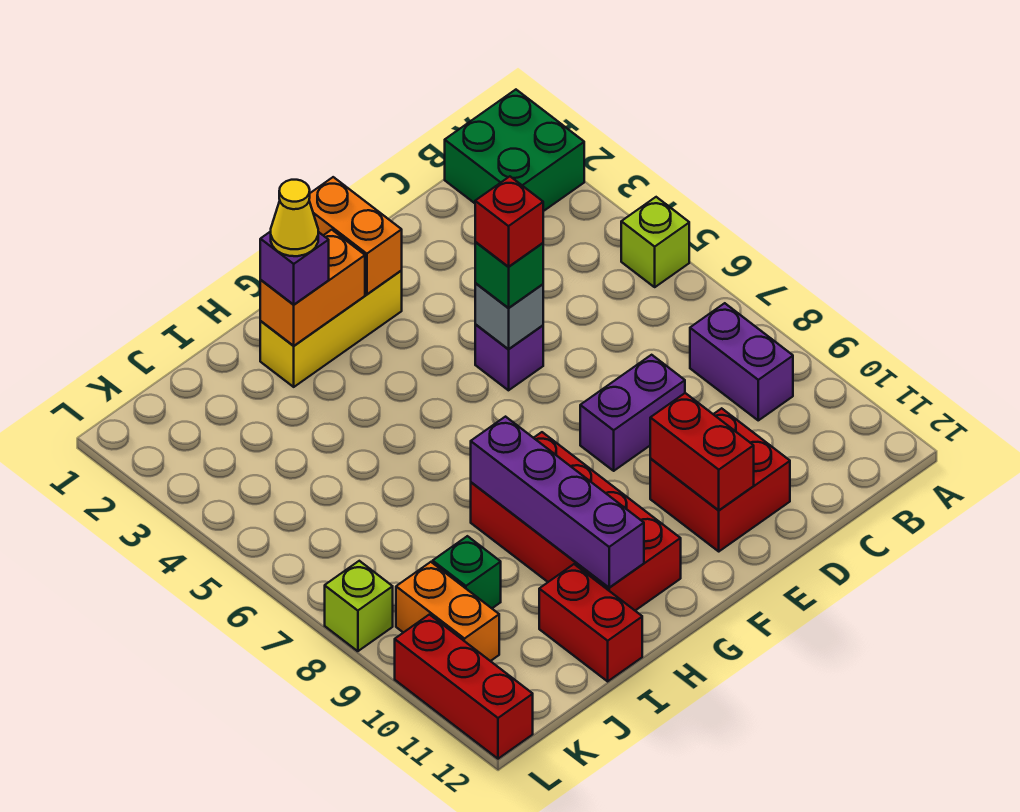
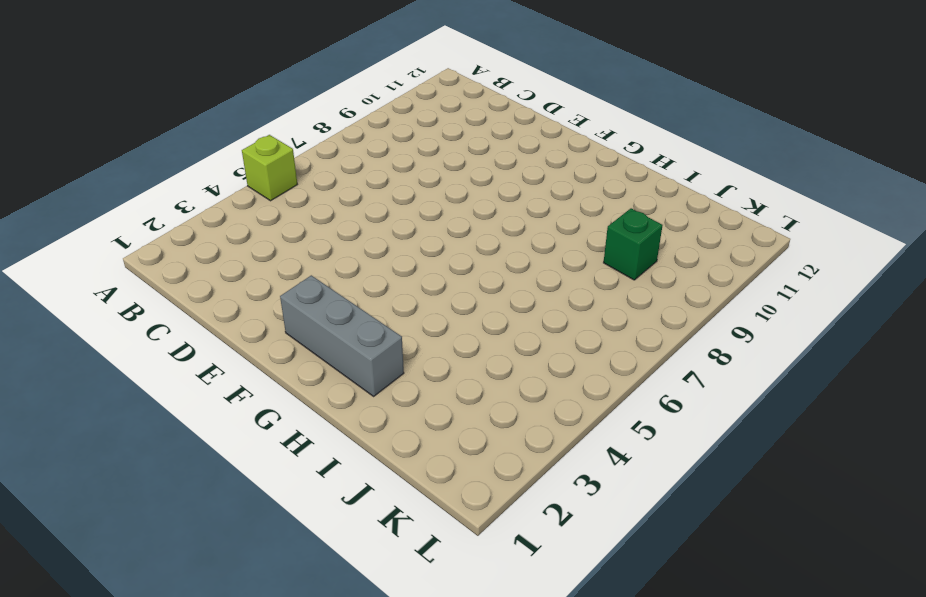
grey brick F2:H2 level 1 -> yellow brick F2:H2 level 1
none -> green brick A1:B2 level 1
none -> purple brick B8:B9 level 1
none -> purple brick D8:E8 level 1

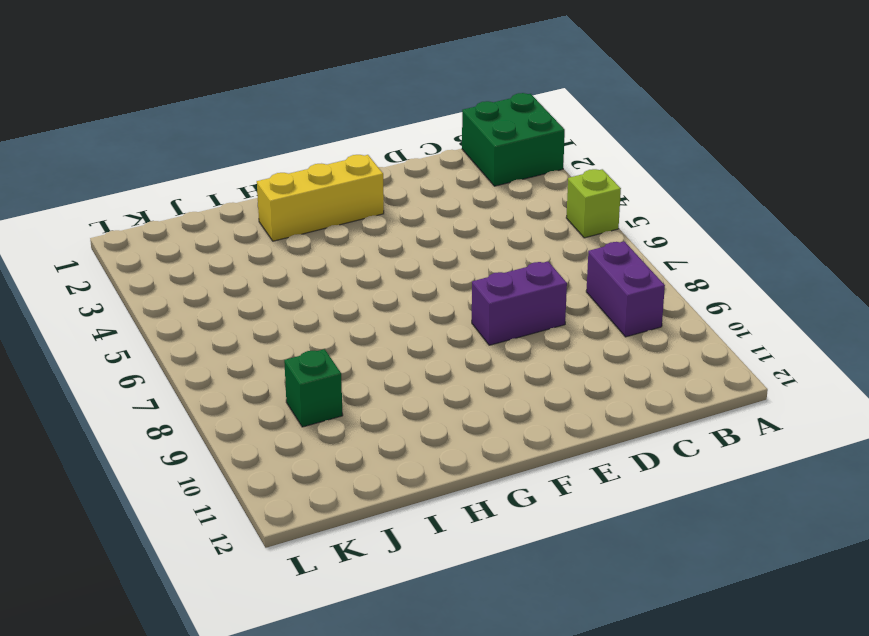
none -> red brick D10:E11 level 1
none -> purple brick E5 level 1
none -> red brick G8:H11 level 1

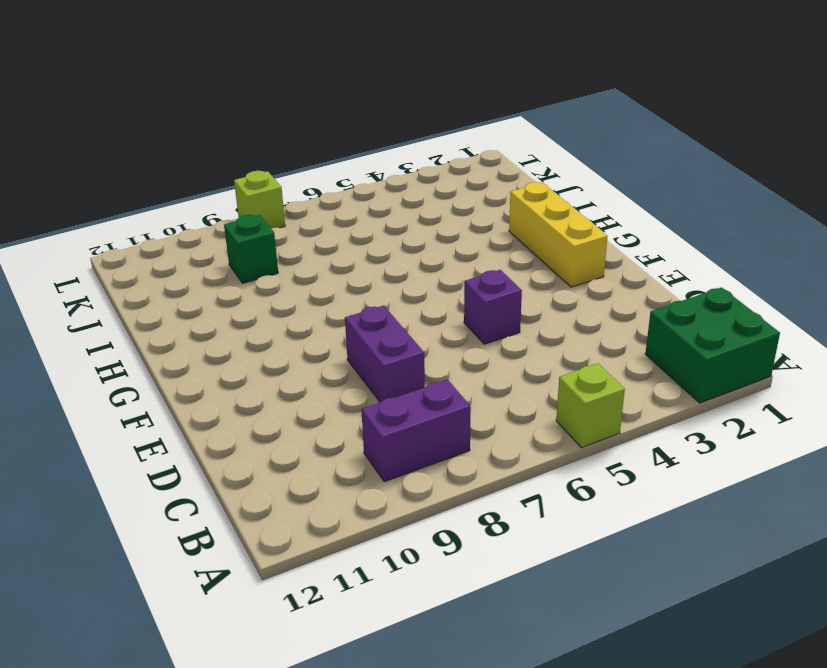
none -> red brick D10:E11 level 1
none -> red brick G8:H11 level 1
none -> red brick I11:I12 level 1

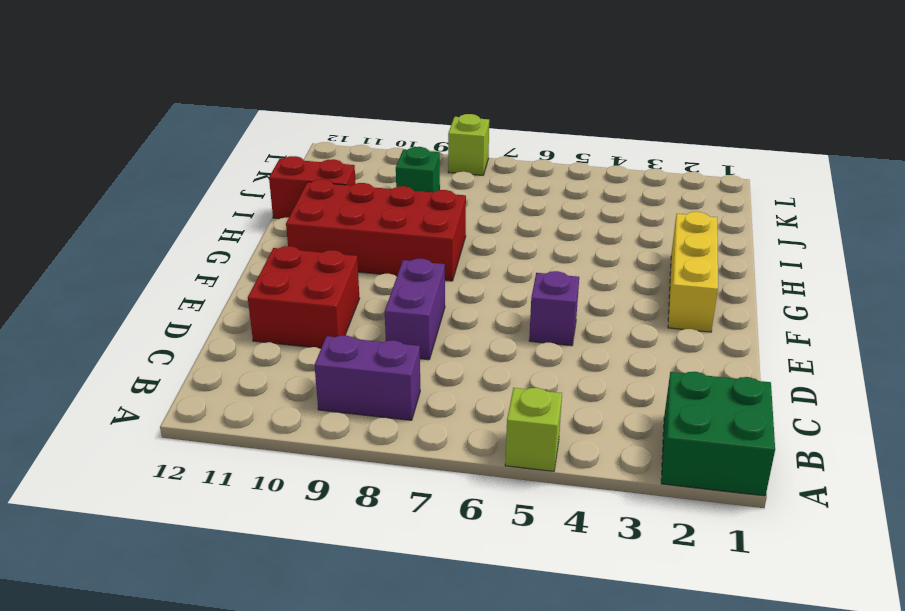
none -> orange brick K9:K10 level 1
none -> red brick L10:L12 level 1
none -> grey brick E5 level 2

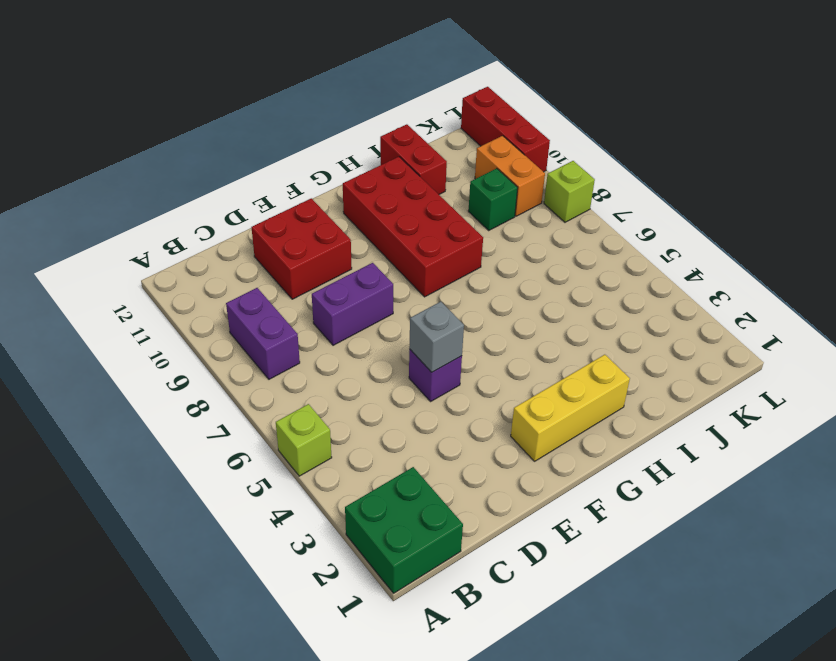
none -> red brick E10:E11 level 2
none -> orange brick F1:F2 level 2
none -> orange brick G2:H2 level 2

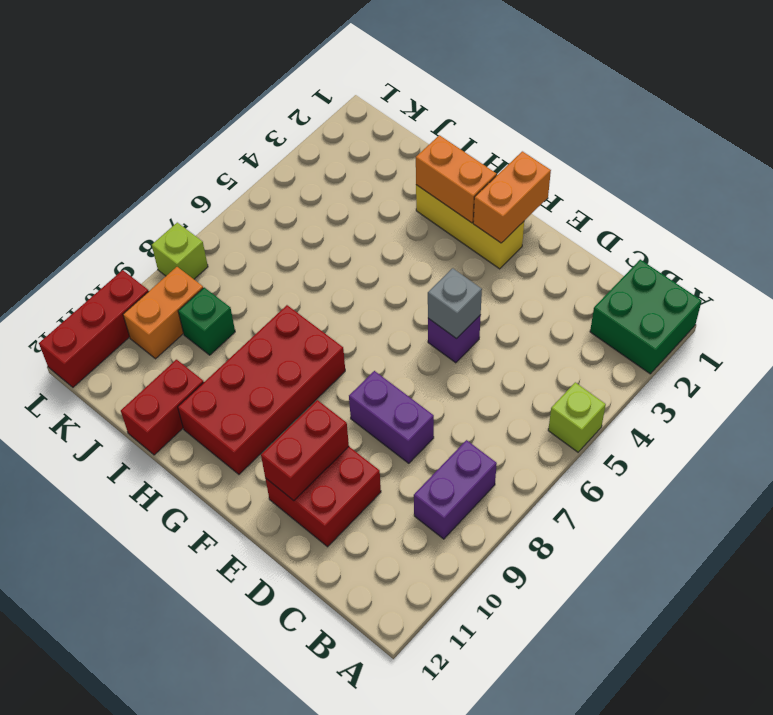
none -> purple brick H8:H11 level 2
none -> green brick E5 level 3
none -> purple brick H2 level 3

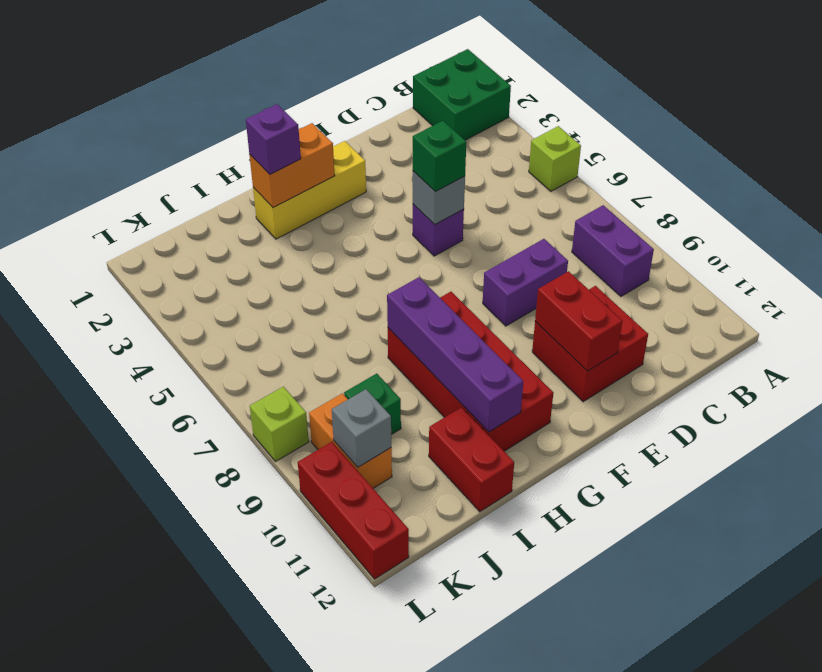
grey brick K10 level 2 -> none
none -> orange brick F1:F2 level 2
none -> red brick E5 level 4
none -> yellow cone H2 level 4

